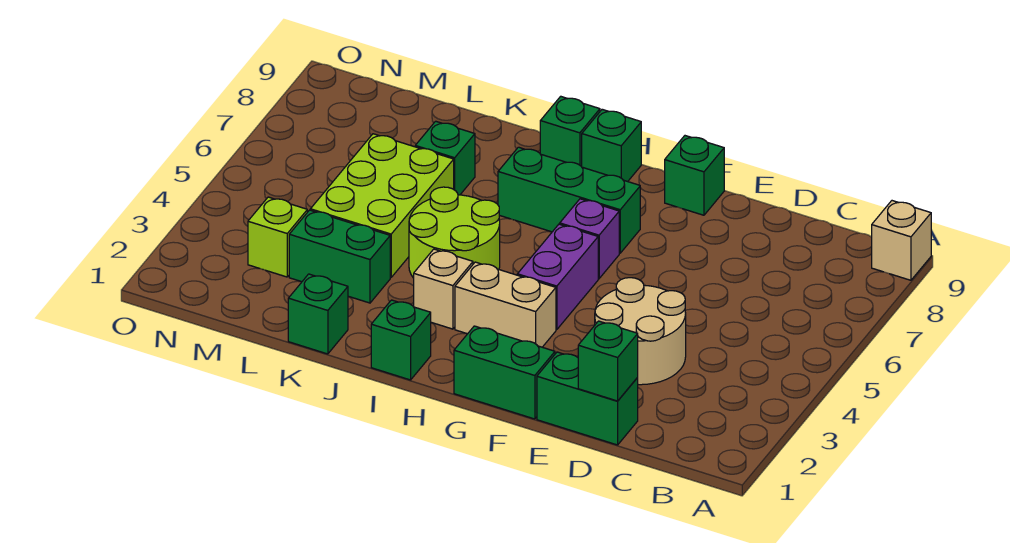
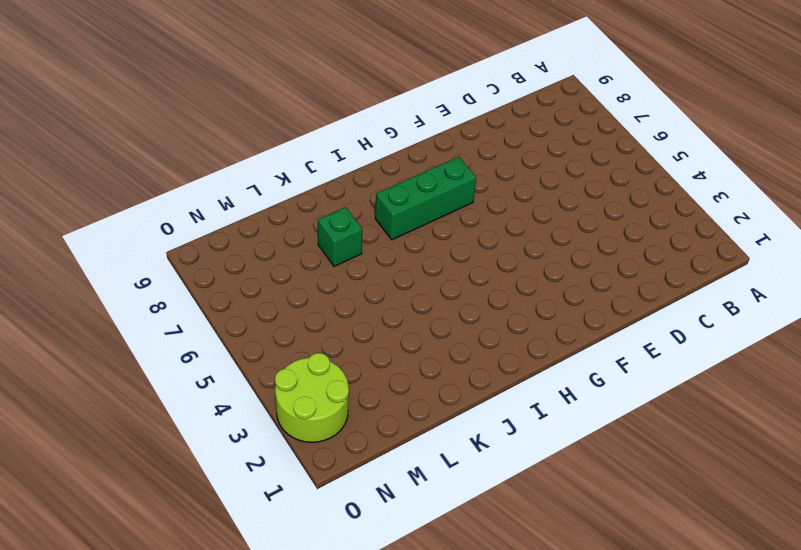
lime round brick N2:O3 level 1 -> lime round brick I4:J5 level 1
none -> tan brick A9 level 1
none -> green brick D1:E1 level 1
none -> tan round brick D3:E4 level 1

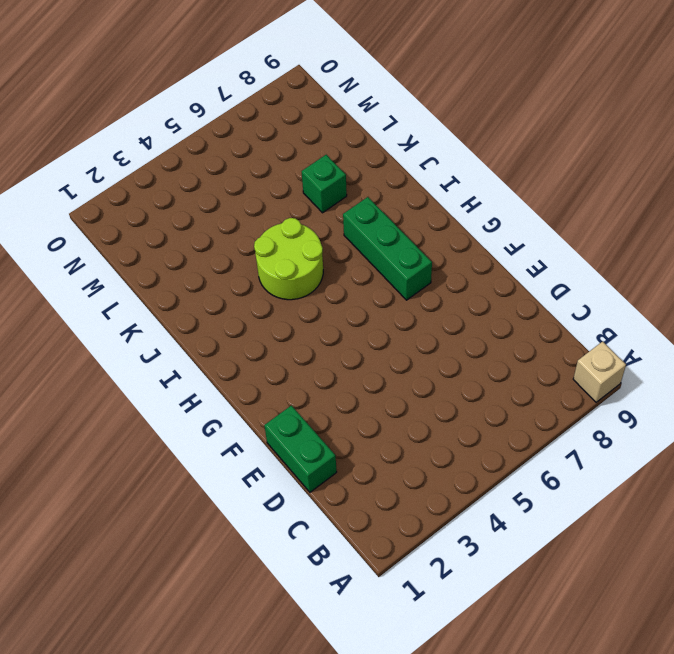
none -> tan round brick D3:E4 level 1
none -> green brick F1:G1 level 1
none -> green brick F9 level 1

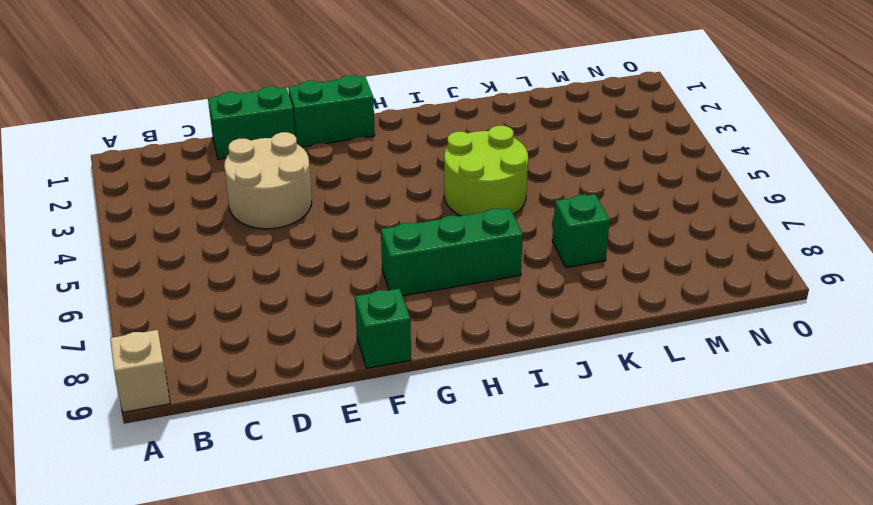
none -> tan brick G3:H3 level 1
none -> purple brick G4:G5 level 1
none -> purple brick G6 level 1

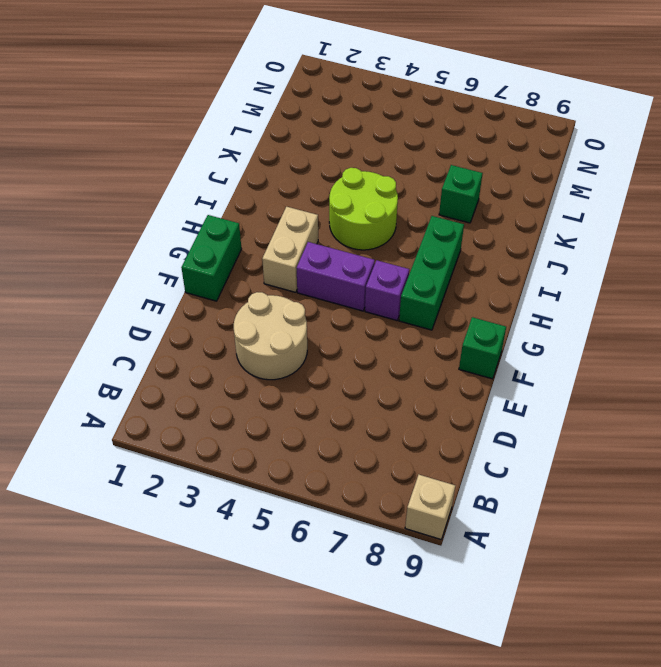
none -> green brick D1:E1 level 1
none -> green brick H9 level 1
none -> green brick I1 level 1

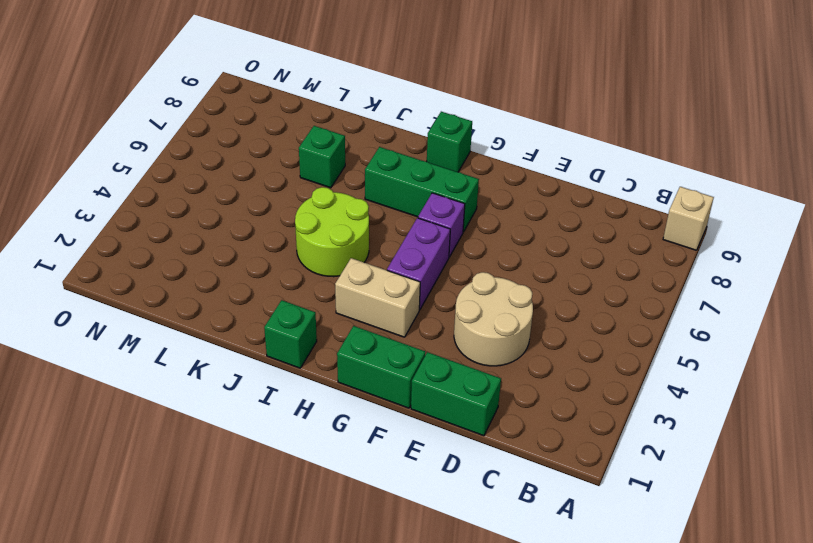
none -> green brick F9 level 1
none -> tan brick I3 level 1
none -> green brick I9 level 1

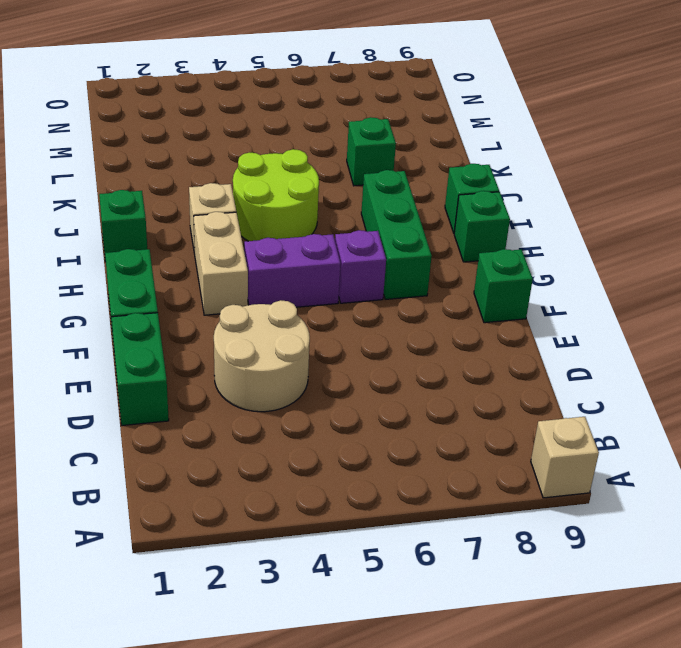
none -> green brick K1 level 1
none -> green brick K3:L3 level 1
none -> lime brick K4:L6 level 1

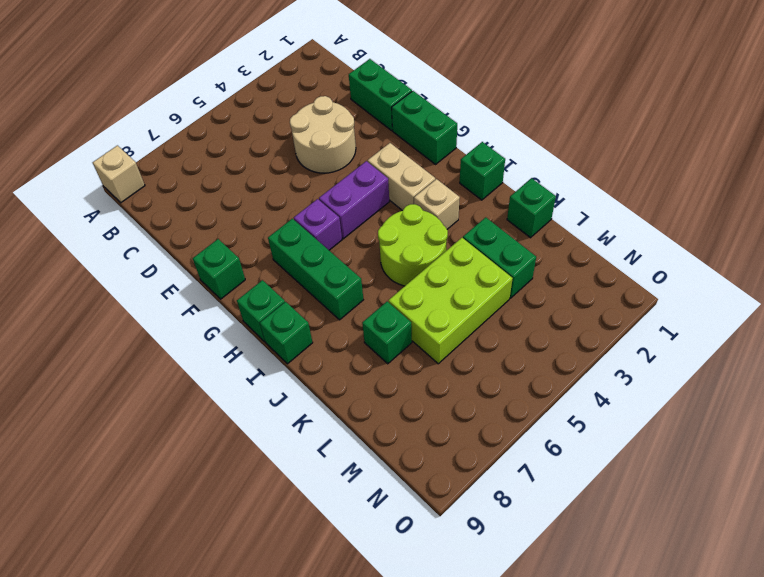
none -> lime brick M3 level 1
none -> green brick D1 level 2

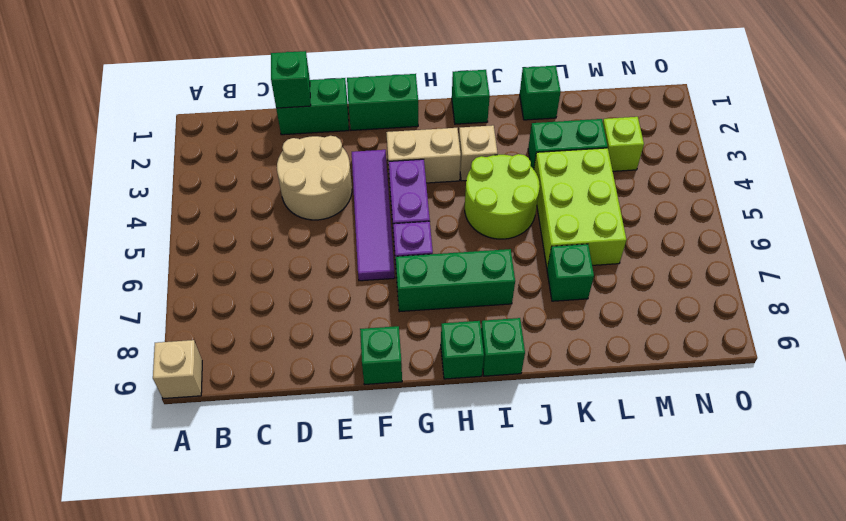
purple tile F3:F6 level 1 -> none

